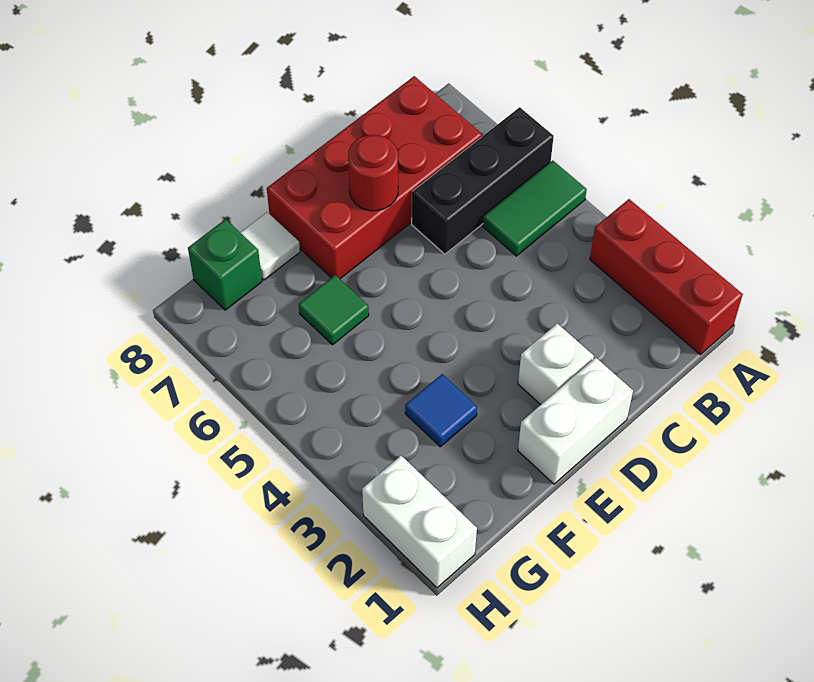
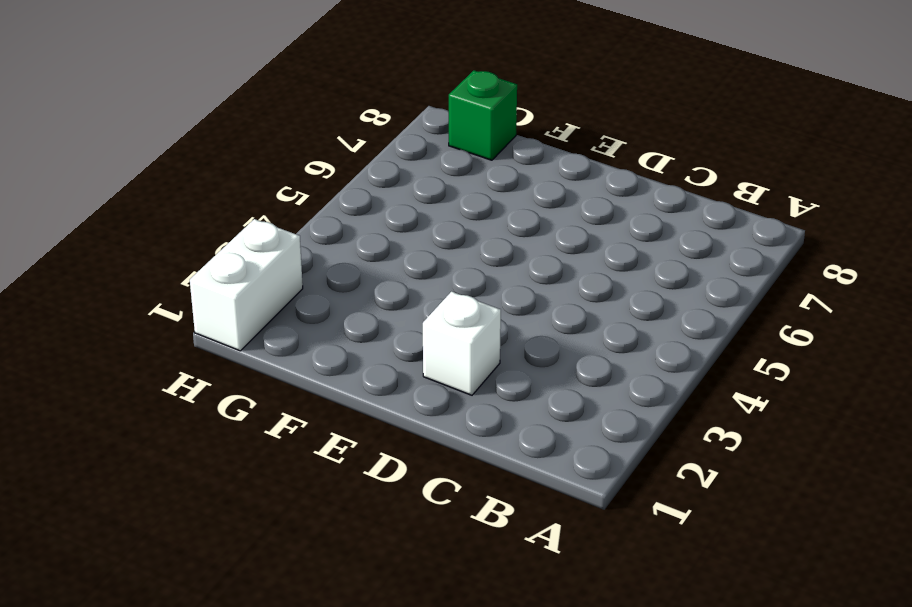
none -> red brick A1:A3 level 1
none -> green tile A5:B5 level 1
none -> black brick A6:C6 level 1

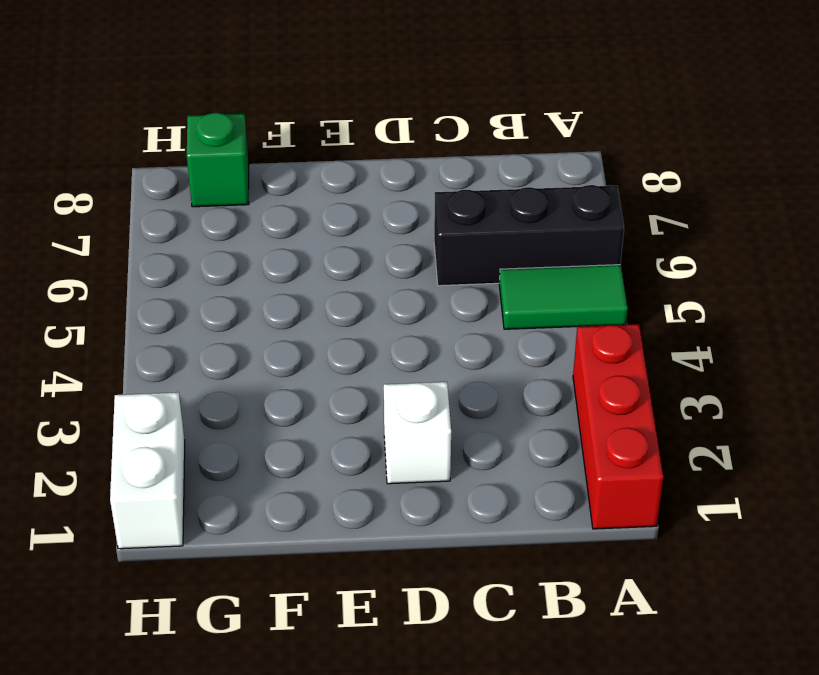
none -> red brick B7:E8 level 1
none -> white brick D1:E1 level 1
none -> blue tile F3 level 1

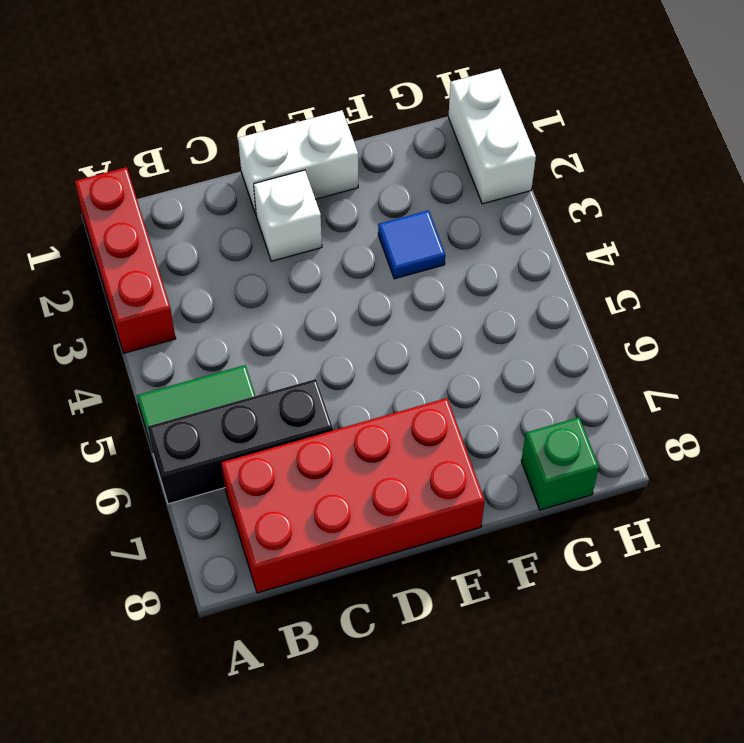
none -> green tile F6 level 1
none -> white tile F8 level 1
none -> red round brick D7 level 2

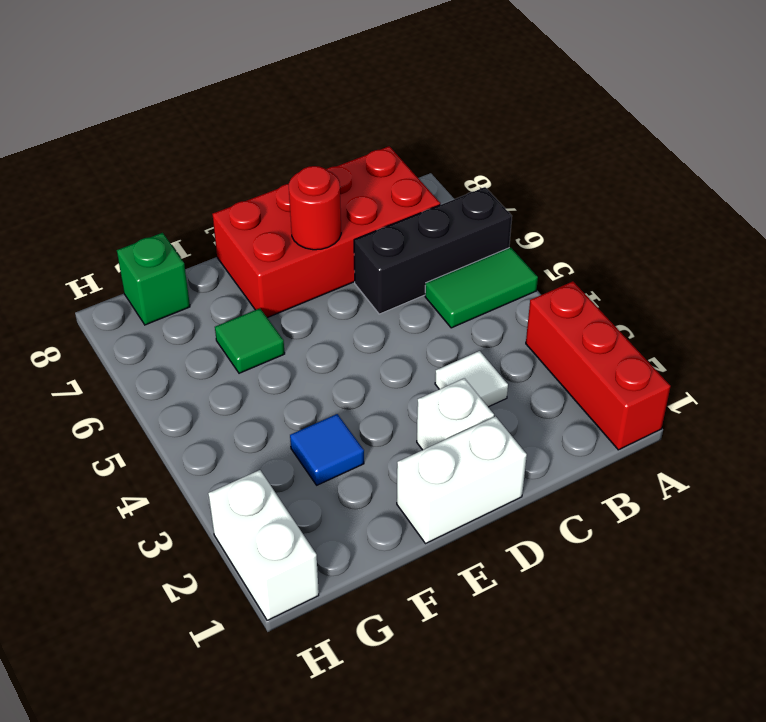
white tile C3 level 1 -> white tile F8 level 1

